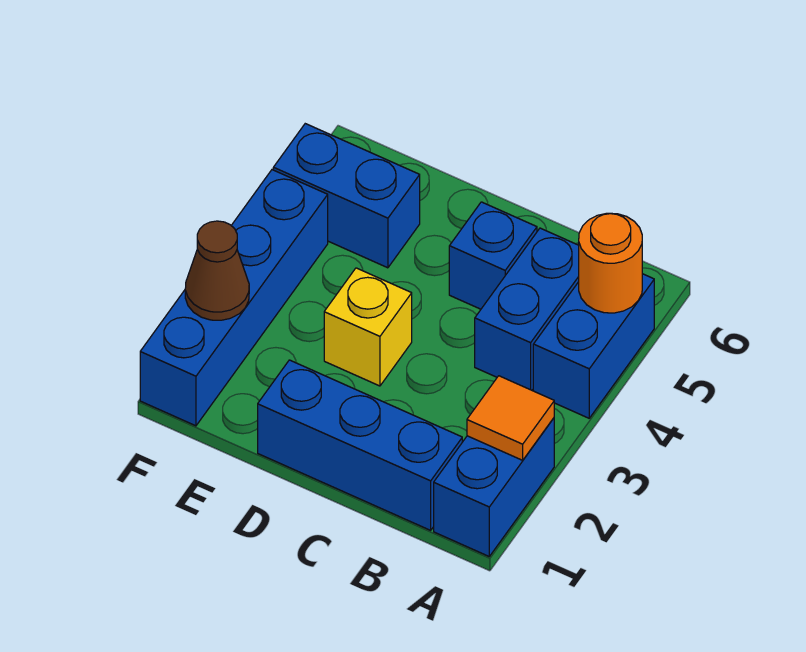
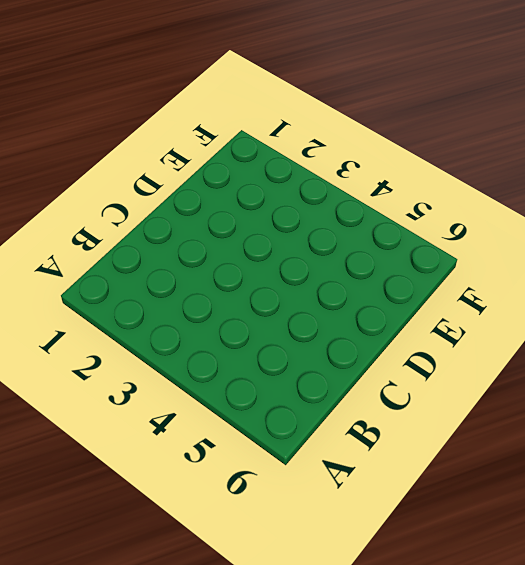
none -> blue brick A1:A2 level 1
none -> blue brick A4:A5 level 1

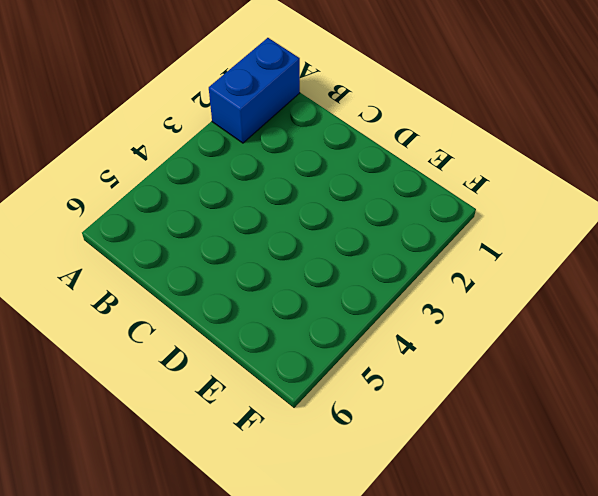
none -> blue brick A4:A5 level 1
none -> blue brick B1:D1 level 1

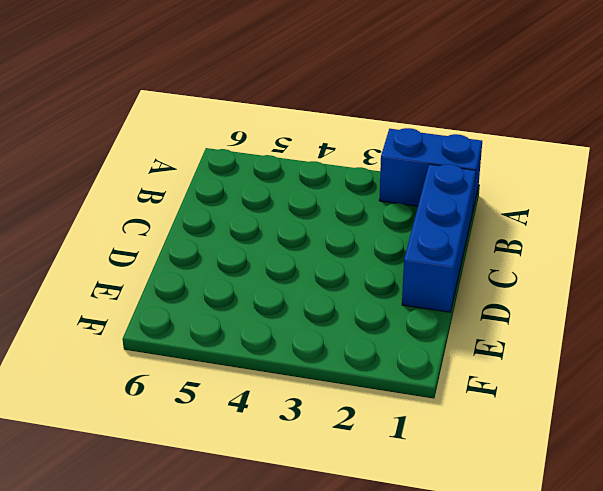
none -> blue brick A4:A5 level 1
none -> blue brick B4:B5 level 1

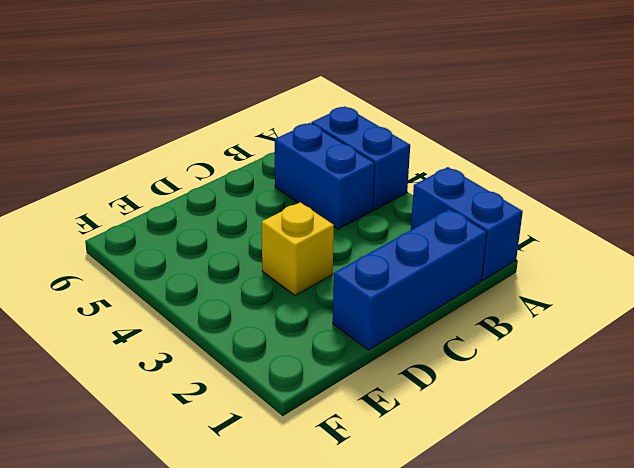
none -> blue brick C5 level 1
none -> blue brick E5:F5 level 1

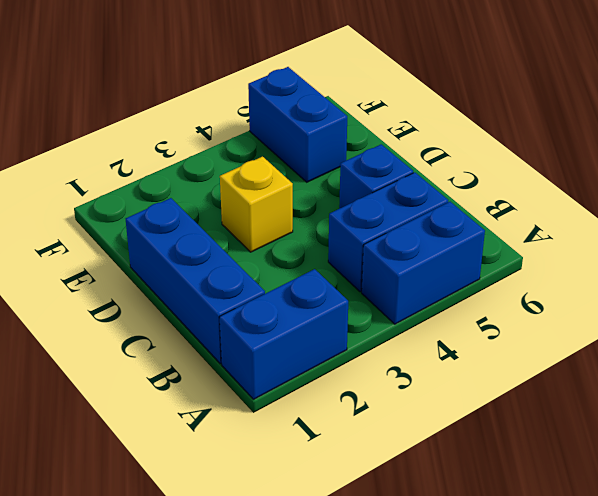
none -> blue brick F1:F4 level 1
none -> orange tile A2 level 2

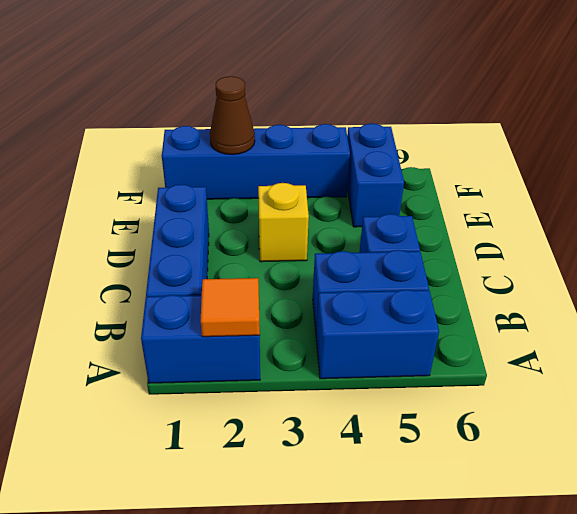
none -> orange round brick A5 level 2

